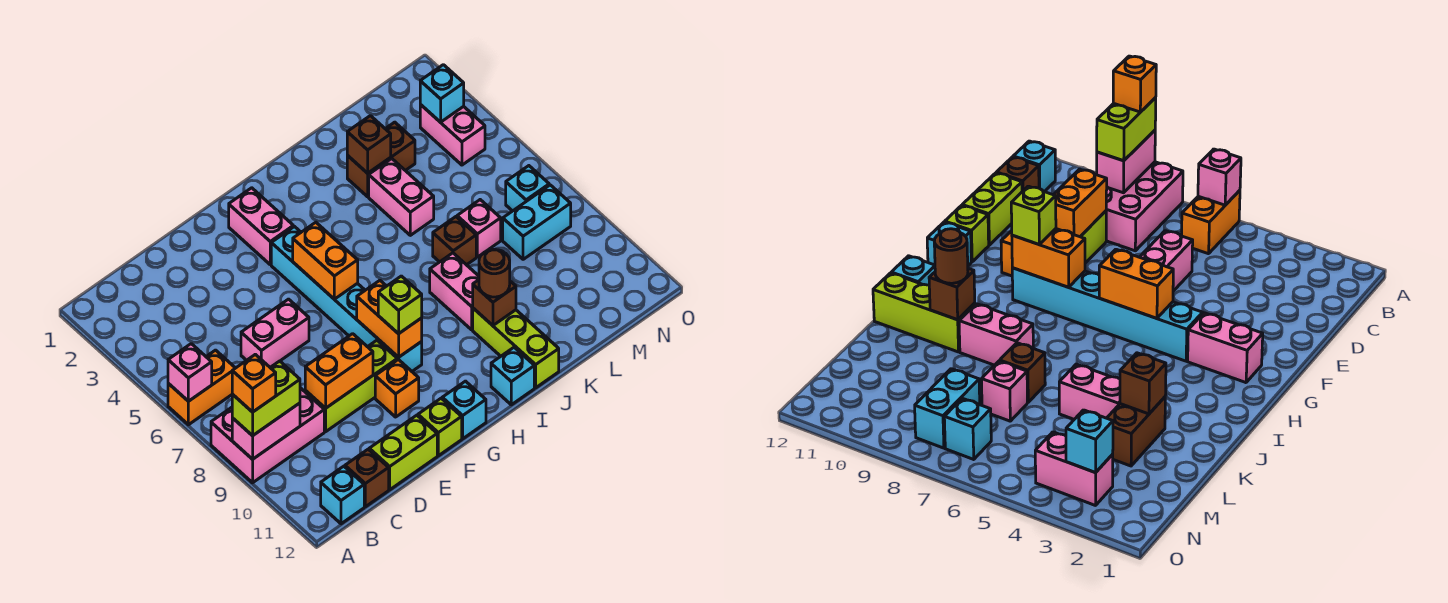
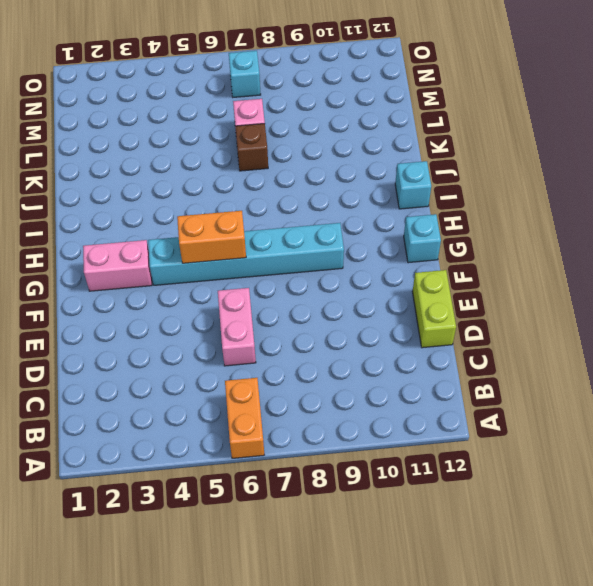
none -> pink brick A8:C9 level 1
none -> cyan brick B12 level 1
none -> brown brick C12 level 1
none -> lime brick D9:F9 level 1

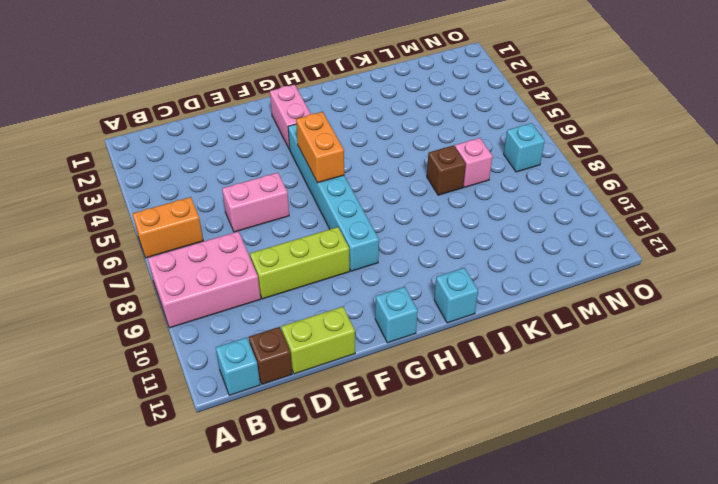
none -> orange brick F10 level 1
none -> lime brick F12 level 1
none -> pink brick J8:J9 level 1
none -> lime brick J10:J12 level 1

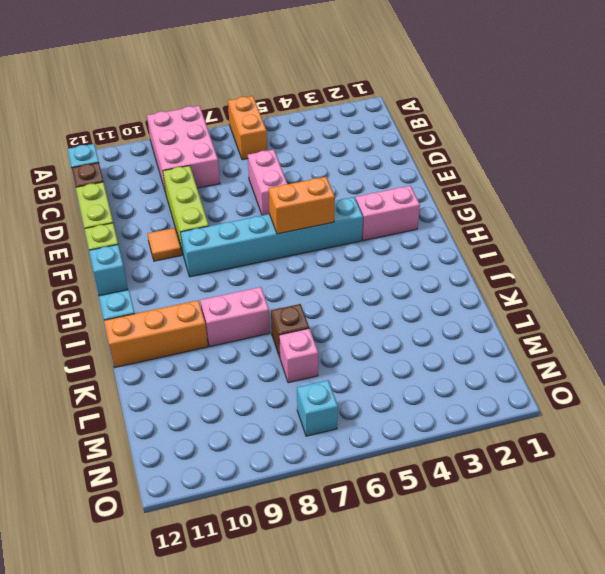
orange tile F10 level 1 -> orange brick F10 level 1
orange brick J10:J12 level 1 -> lime brick J10:J12 level 1
none -> brown brick K3:L3 level 1
none -> pink brick K4:K5 level 1
none -> cyan brick M8:N8 level 1
none -> pink brick N3:N4 level 1

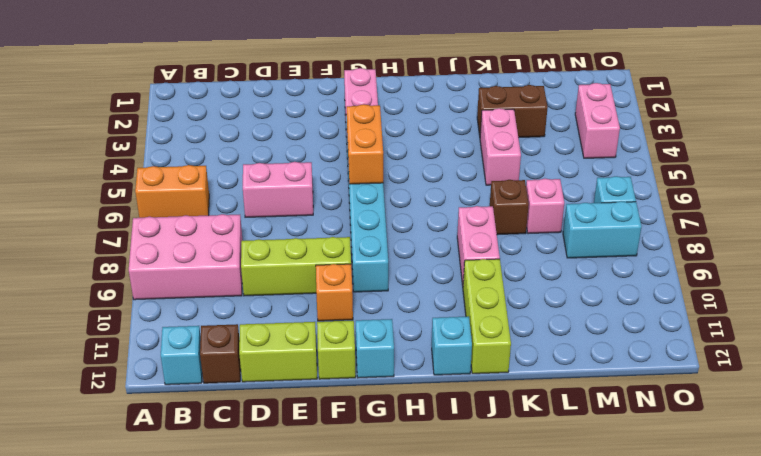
none -> pink brick A6 level 2
none -> pink brick A9:B9 level 2
none -> orange brick D9:E9 level 2
none -> orange brick G8:G9 level 2

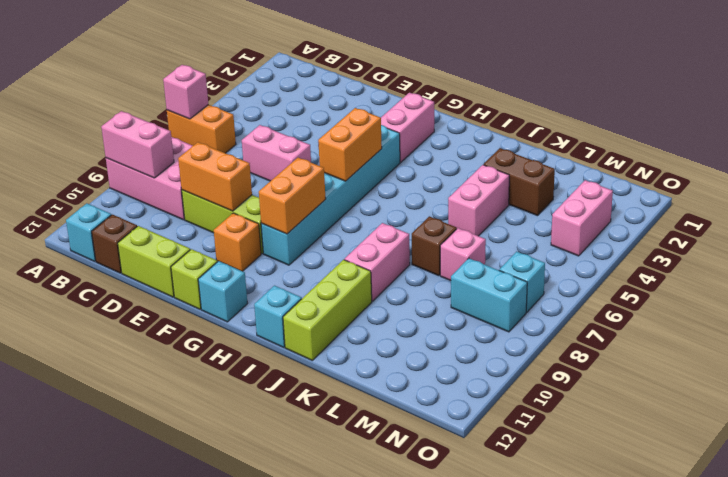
none -> brown brick J10 level 2
none -> brown brick K3 level 2
none -> cyan brick N3 level 2
none -> lime brick A9:B9 level 3

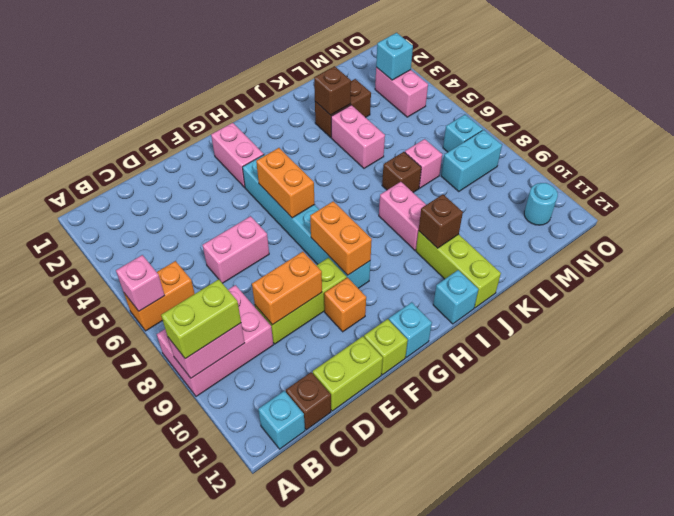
cyan round brick N11 level 1 -> none
none -> lime brick G9 level 3
none -> brown round brick J10 level 3
none -> orange brick A9 level 4

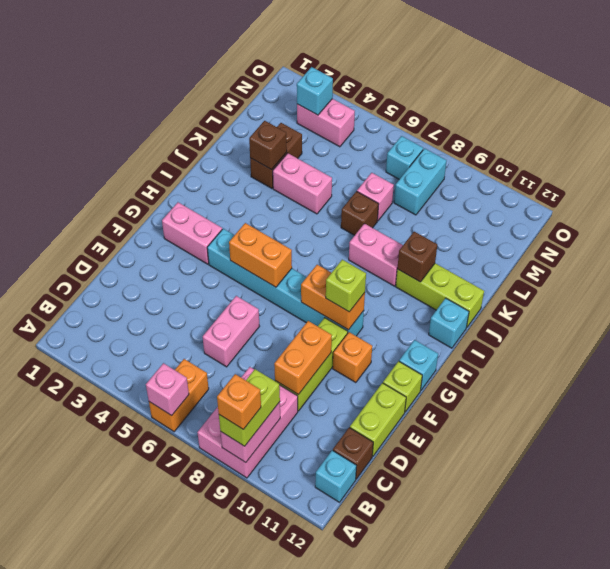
none -> brown round brick J10 level 3

